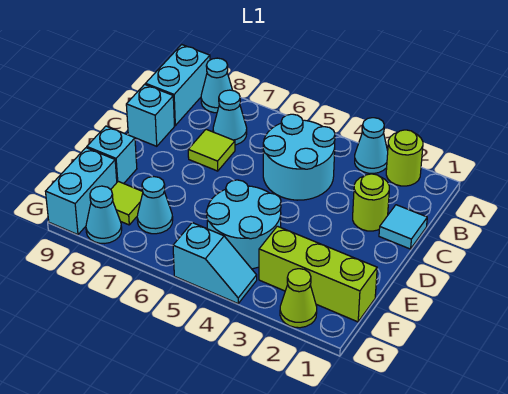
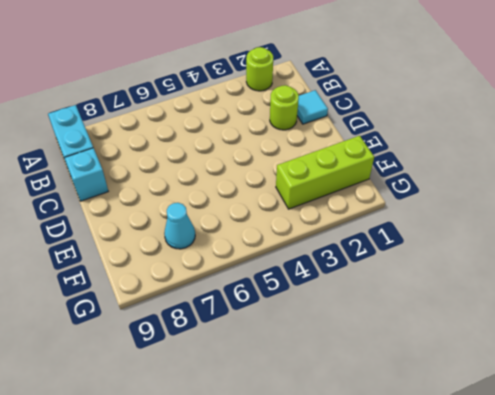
none -> cyan cone A3 level 1
none -> cyan cone A8 level 1
none -> cyan round brick B4:C5 level 1

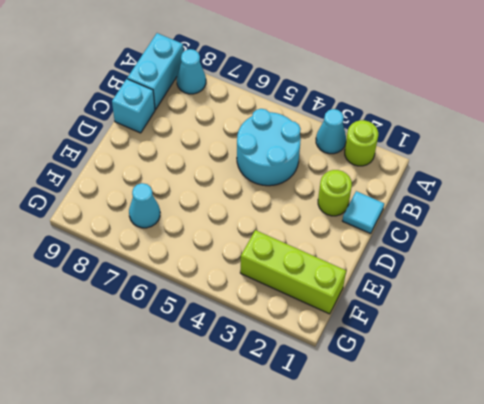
none -> cyan cone B7 level 1
none -> lime tile C7 level 1
none -> cyan round brick E4:F5 level 1

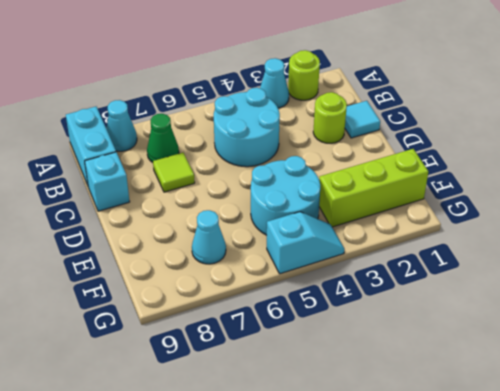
green cone B7 level 1 -> cyan cone B7 level 1
none -> cyan brick E9 level 1
none -> lime tile F8 level 1
none -> cyan brick F9:G9 level 1

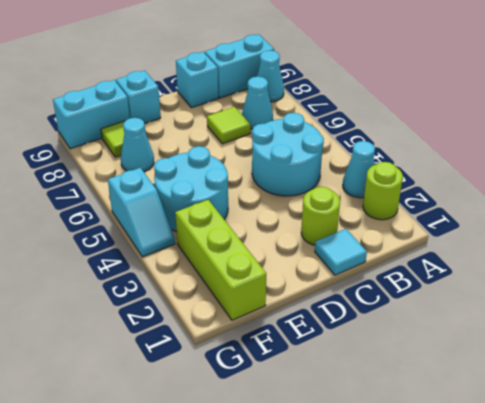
none -> lime cone G2 level 1
none -> cyan cone G8 level 1

